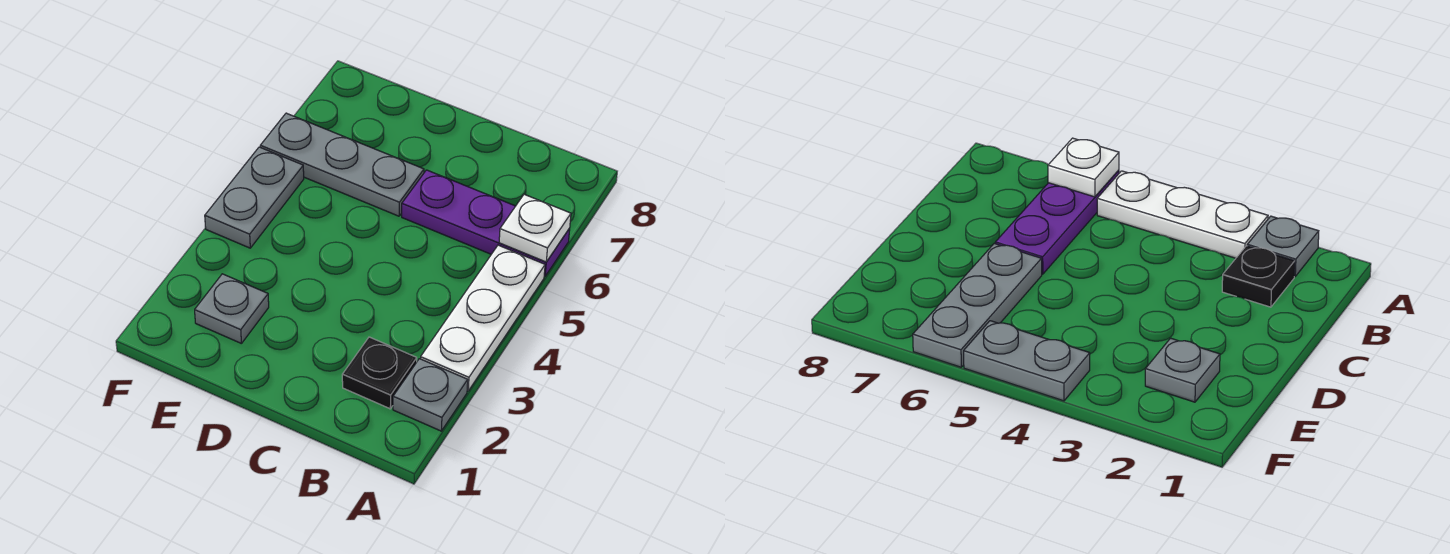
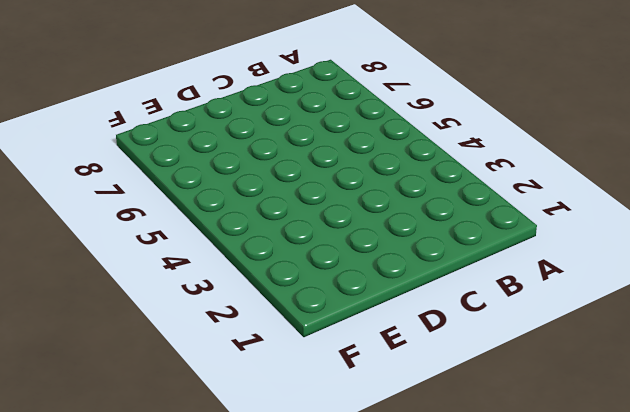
none -> grey plate A2 level 1
none -> white plate A3:A5 level 1

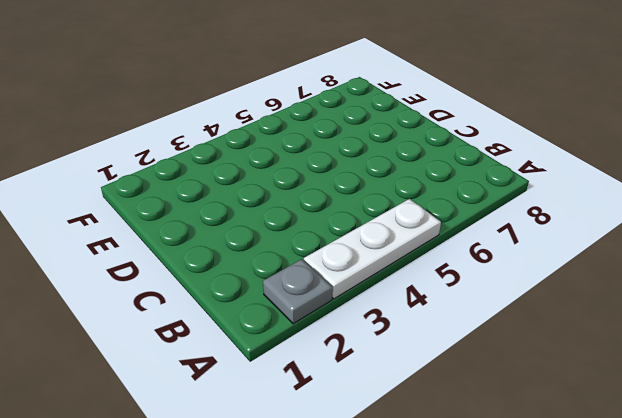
none -> purple plate A6:C6 level 1
none -> black plate B2 level 1

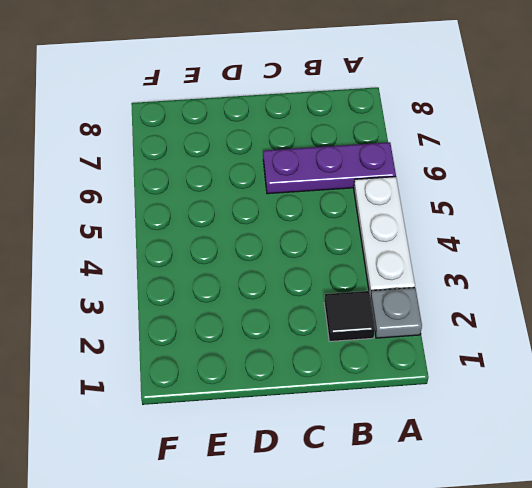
black tile B2 level 1 -> black plate B2 level 1
none -> grey plate D6:F6 level 1
none -> grey plate E2 level 1

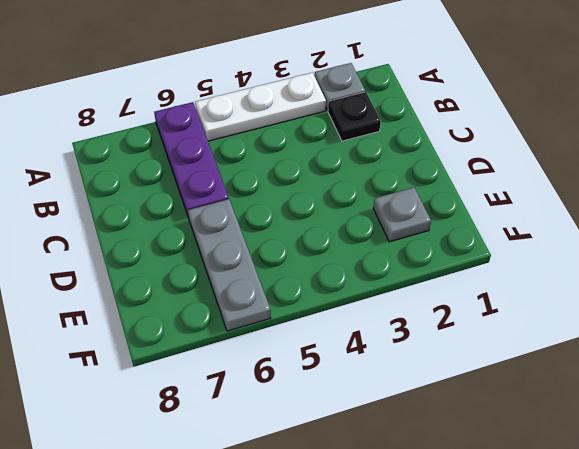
none -> grey plate F4:F5 level 1
none -> white plate A6 level 2

